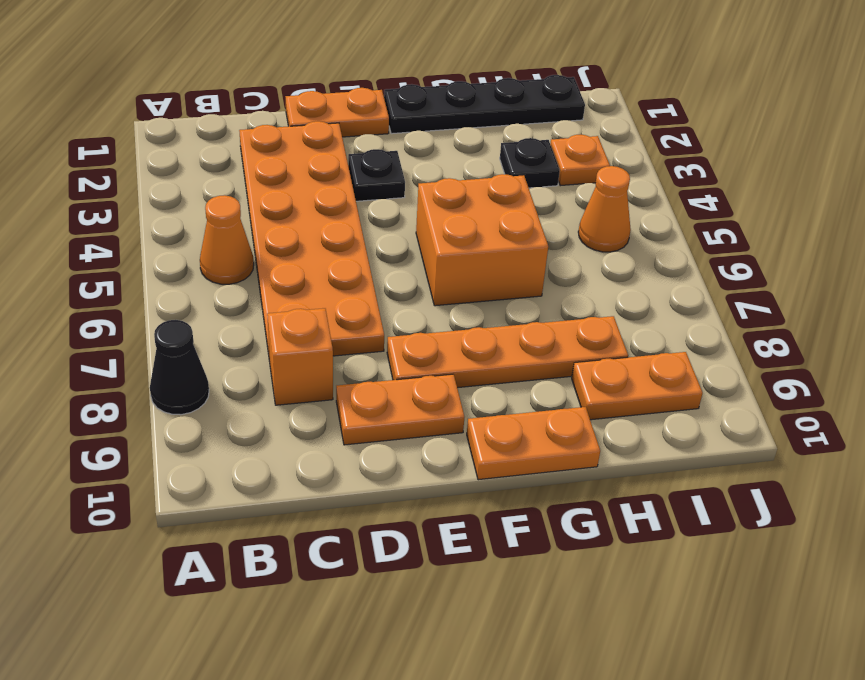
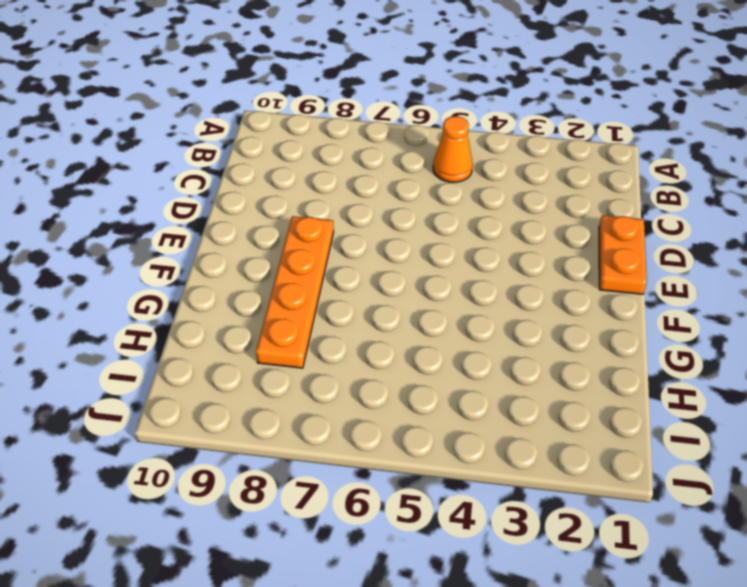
none -> black cone A8 level 1
none -> orange plate C2:D7 level 1
none -> orange brick C8 level 1

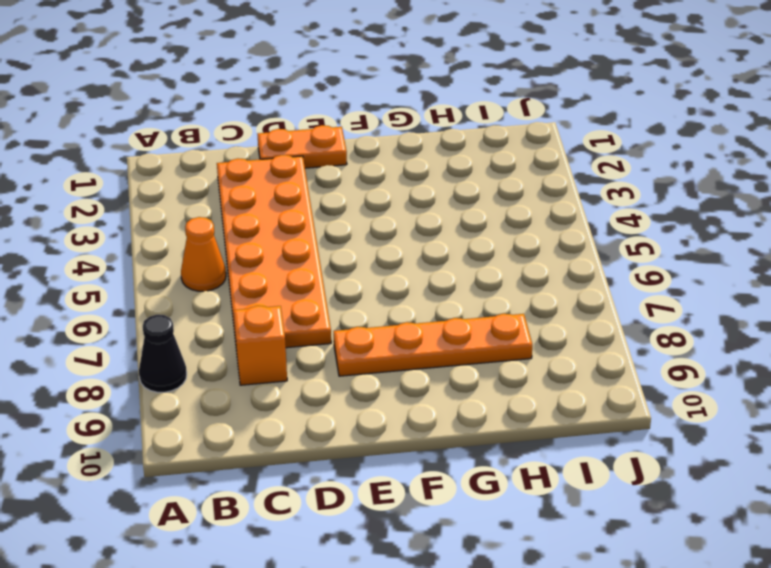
none -> orange plate D9:E9 level 1
none -> black plate E3 level 1
none -> black plate F1:I1 level 1

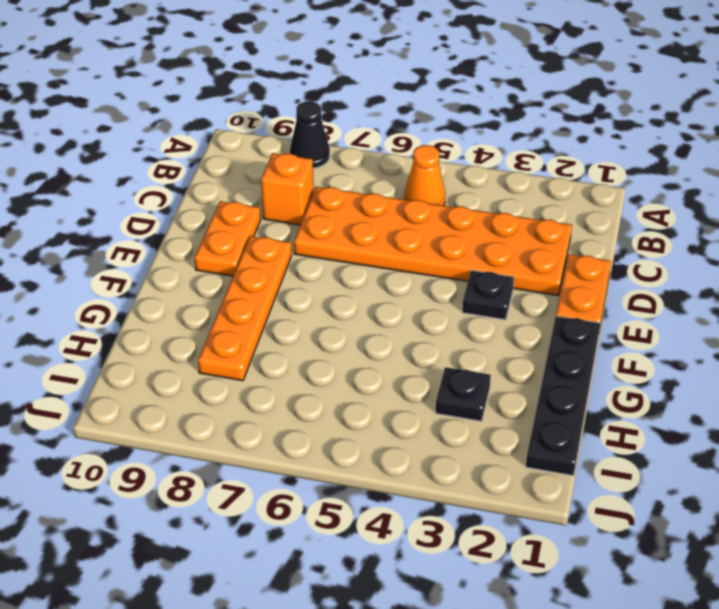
none -> orange brick F5:G6 level 1
none -> orange plate F10:G10 level 1
none -> orange plate H9:I9 level 1

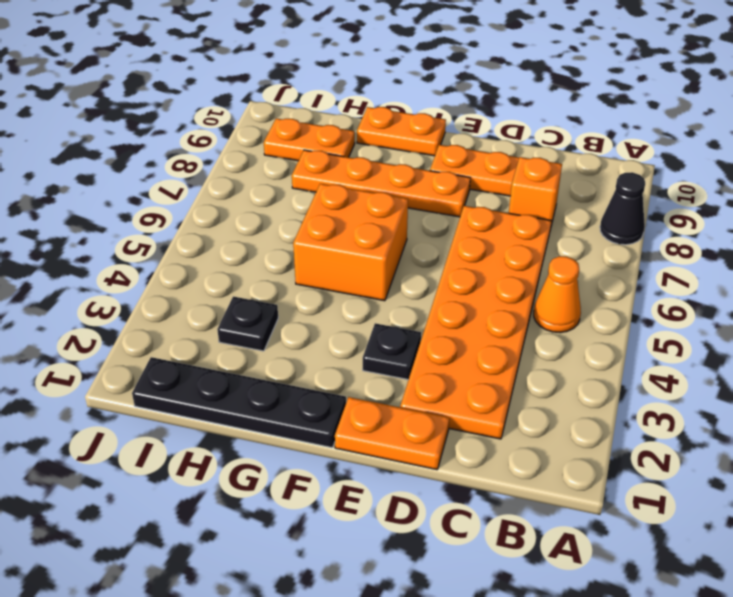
none -> orange plate I3 level 1
none -> orange cone I5 level 1

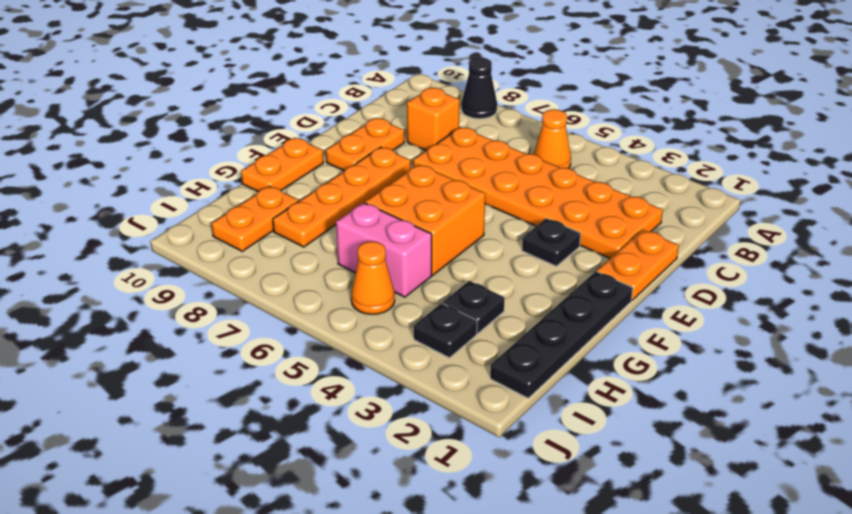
pink brick H5:H6 level 1 -> none
black plate I3 level 1 -> orange plate I3 level 1

